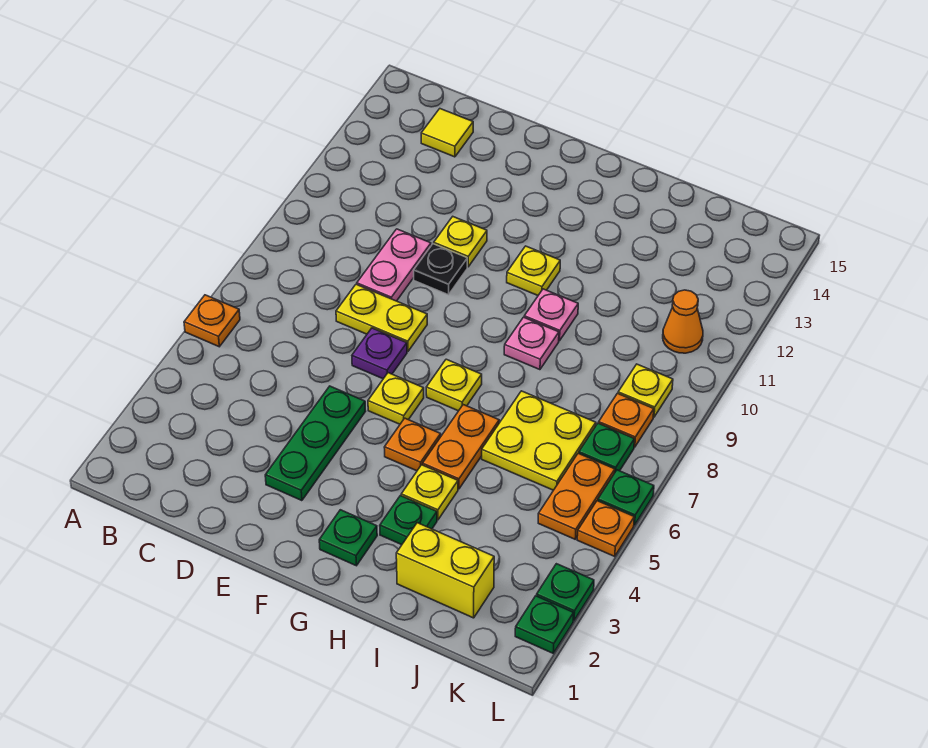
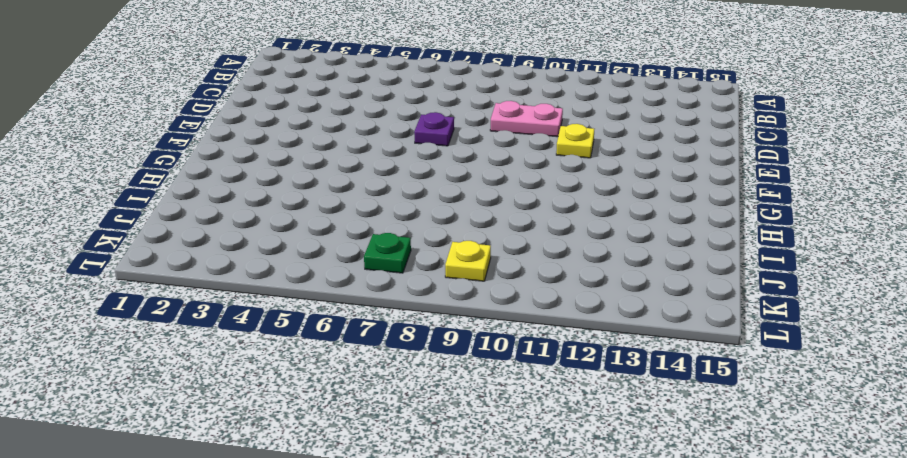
none -> orange plate A6 level 1
none -> yellow tile C14 level 1
none -> yellow plate D8:E8 level 1

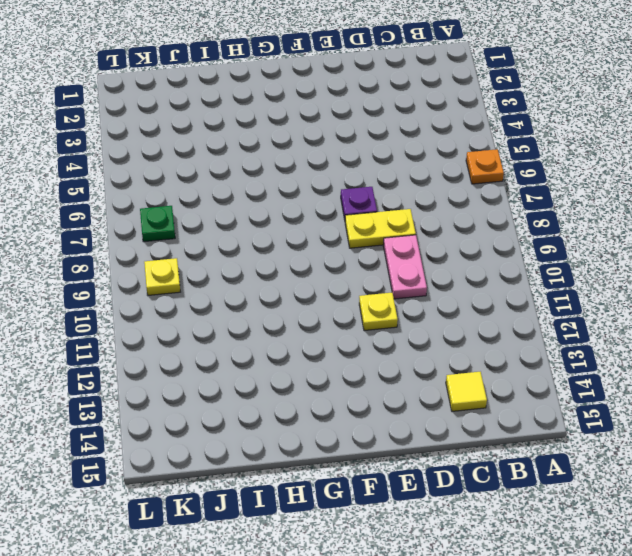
none -> green plate E3:E5 level 1
none -> black plate E10 level 1
none -> yellow plate F6 level 1

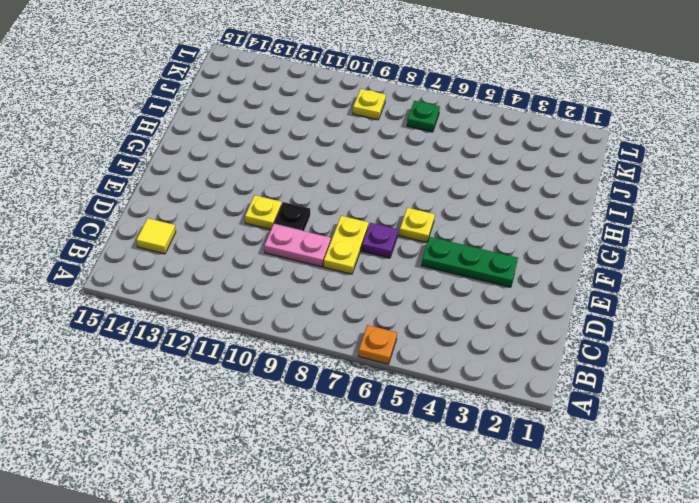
none -> green plate G2 level 1
none -> orange plate G5 level 1
none -> yellow plate G7 level 1

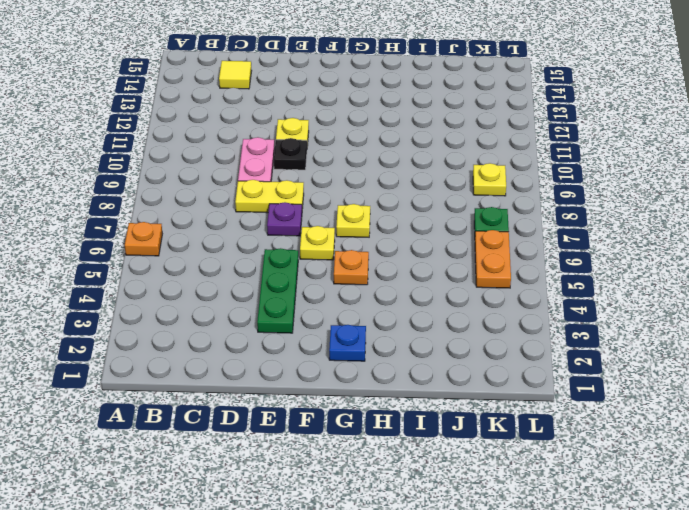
blue plate G2 level 1 -> green plate G2 level 1
none -> yellow plate G11 level 1
none -> green plate H3 level 1
none -> yellow plate H4 level 1

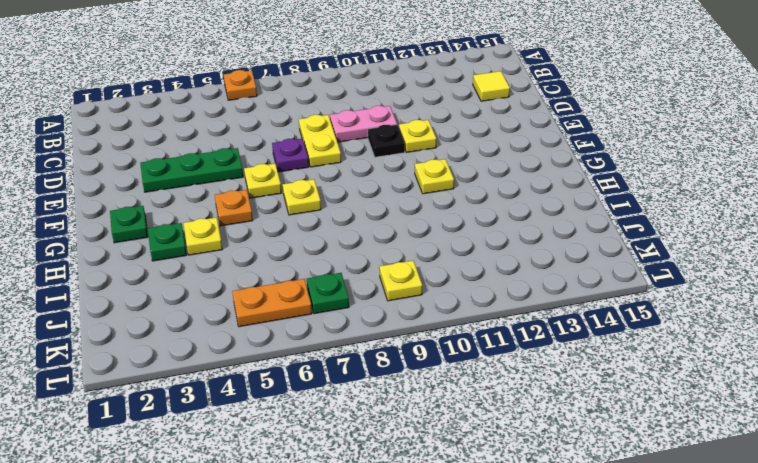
none -> orange plate H5:H6 level 1
none -> pink plate H9 level 1
none -> pink plate H10 level 1

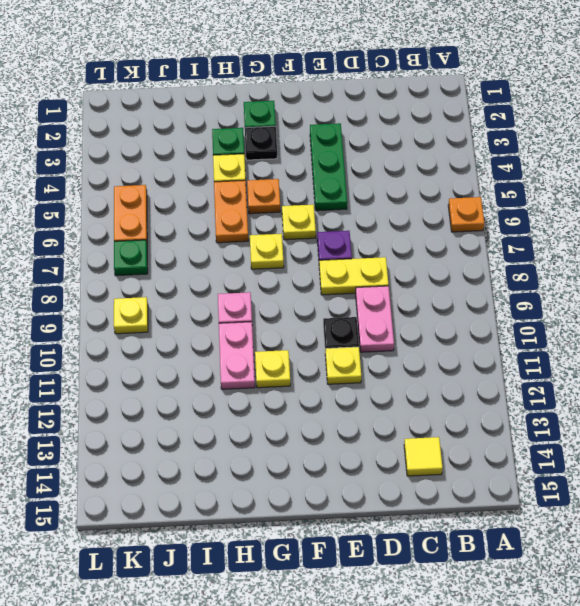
black plate G3 level 1 -> none
pink plate H10:H11 level 1 -> pink plate H10 level 1
none -> yellow brick I2:J2 level 1
none -> yellow plate I6:J7 level 1
none -> orange plate K8 level 1

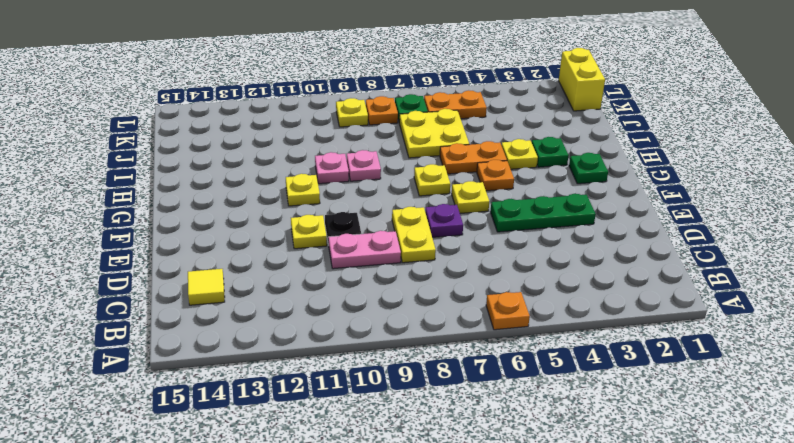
yellow brick K1:L1 level 1 -> yellow brick I2:J2 level 1
none -> orange cone K11 level 1
none -> green plate L2 level 1
none -> green plate L3 level 1

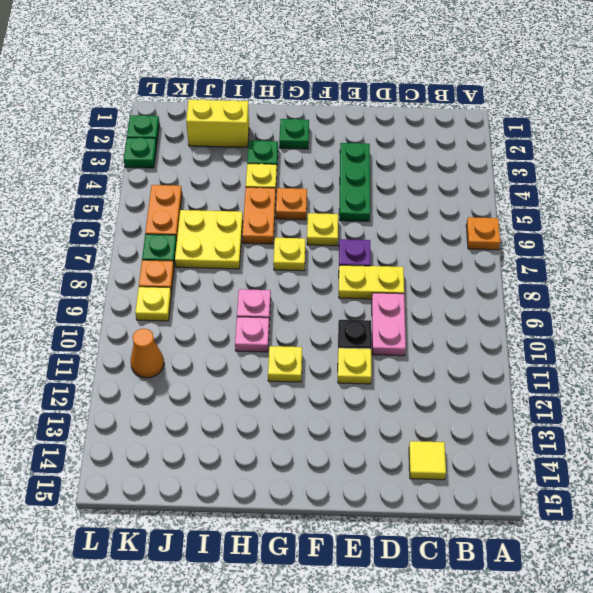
none -> orange plate L5 level 1
none -> green plate L6 level 1

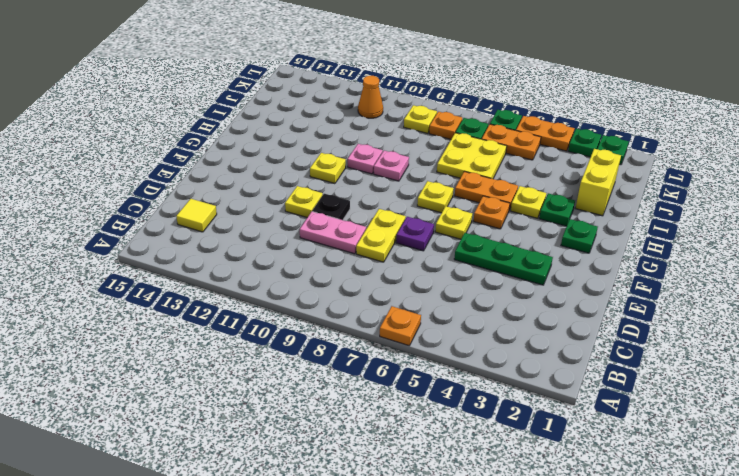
orange plate L4:L5 level 1 -> orange plate L5 level 1

